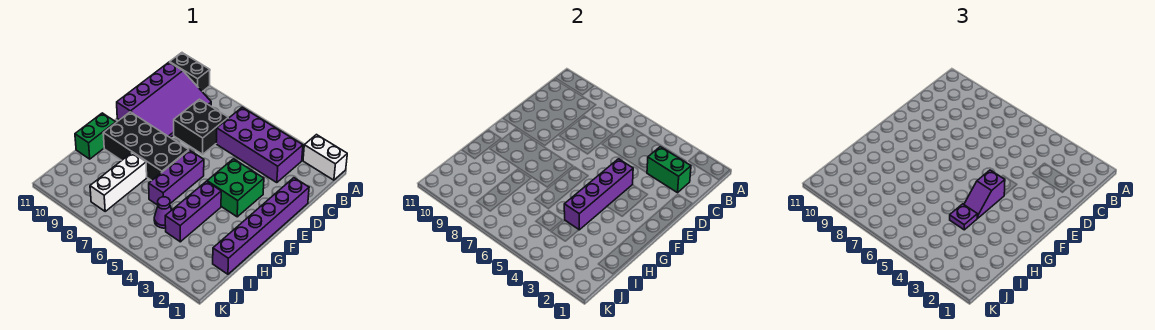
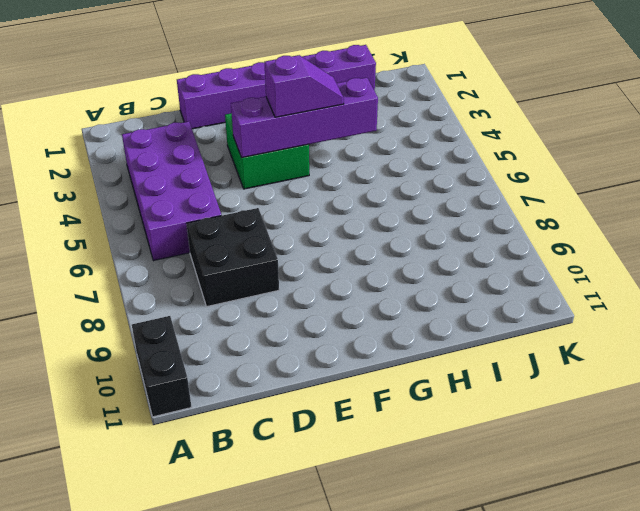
none -> white brick A1:A2 level 1
none -> purple slope B9:E11 level 1 top 11
none -> purple brick F6:H6 level 1

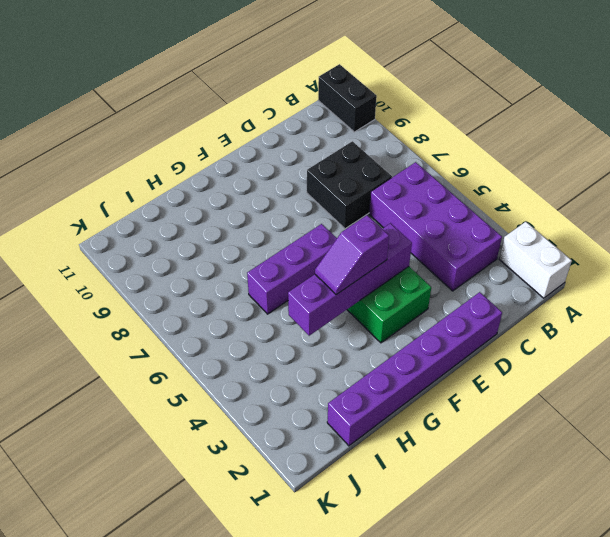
none -> purple slope B9:E11 level 1 top 11
none -> black brick F7:G10 level 1
none -> purple brick G4:I4 level 1

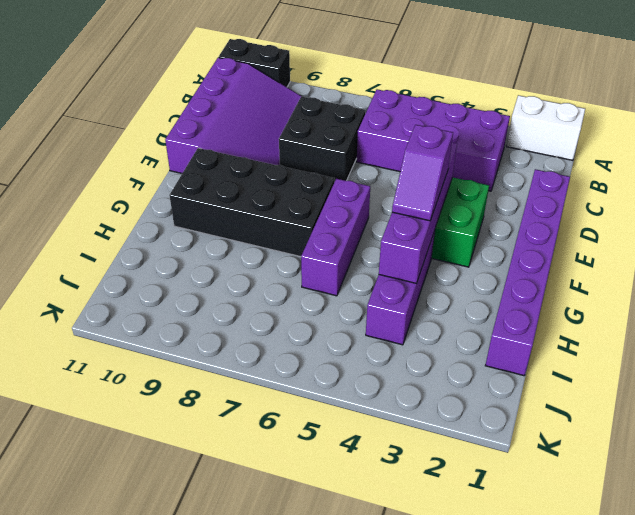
none -> green brick G11:H11 level 1
none -> white brick H8:J8 level 1
none -> purple cone I5 level 1

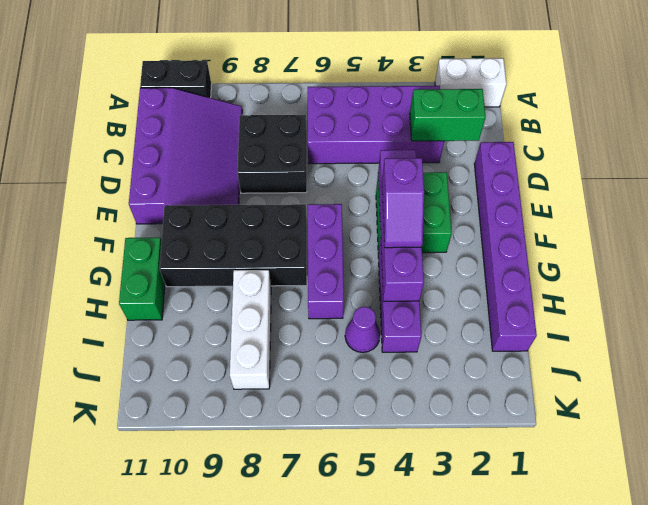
none -> purple plate H4 level 3

